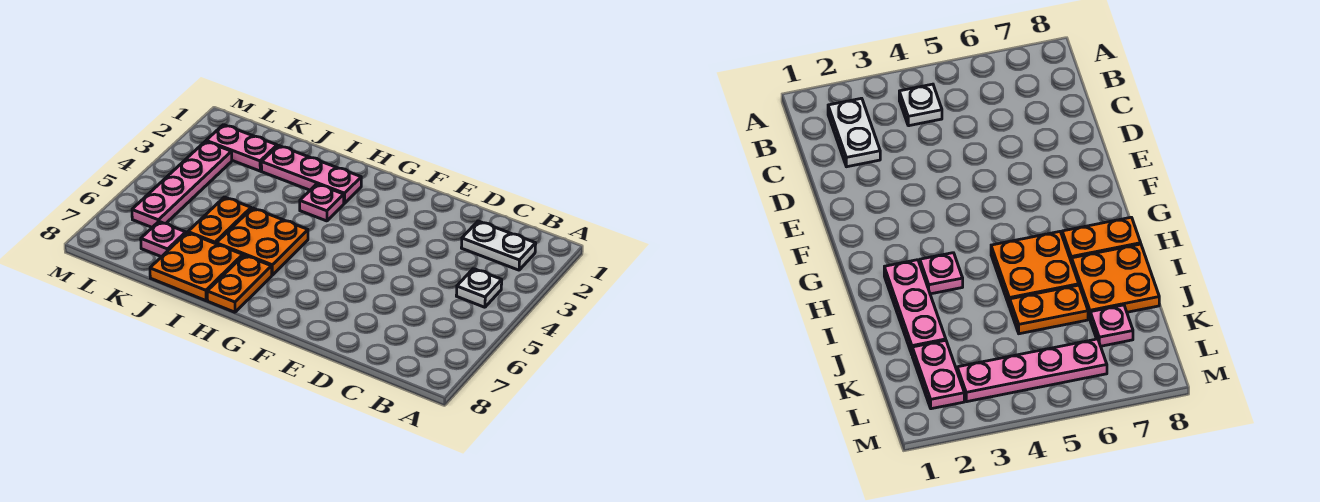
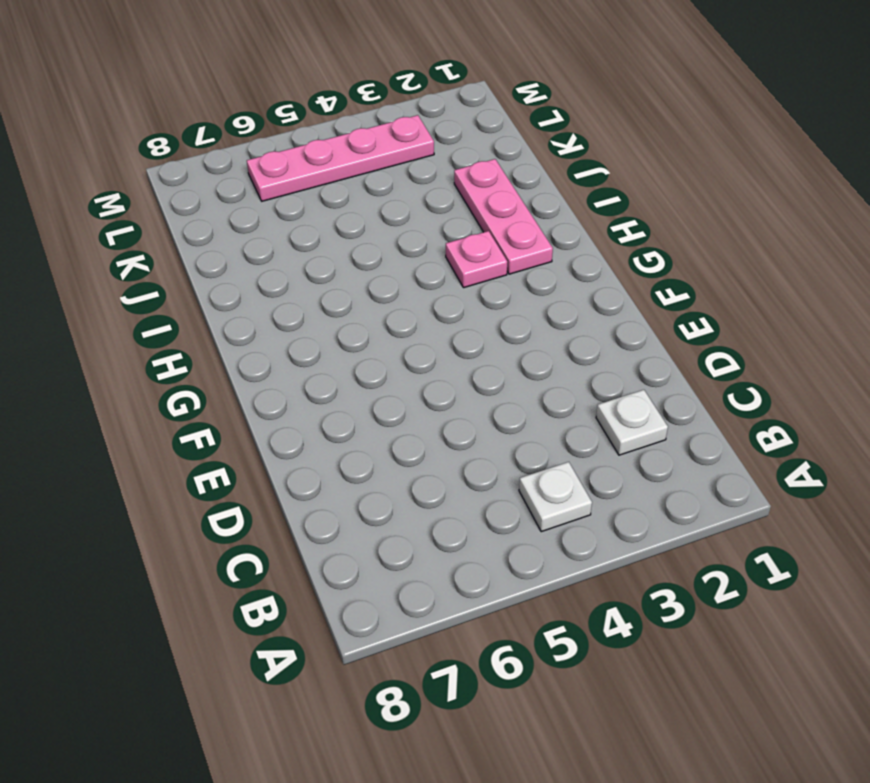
white plate C2 level 1 -> white plate B2:C2 level 1
none -> orange plate H5:I6 level 1
none -> orange plate H7:H8 level 1

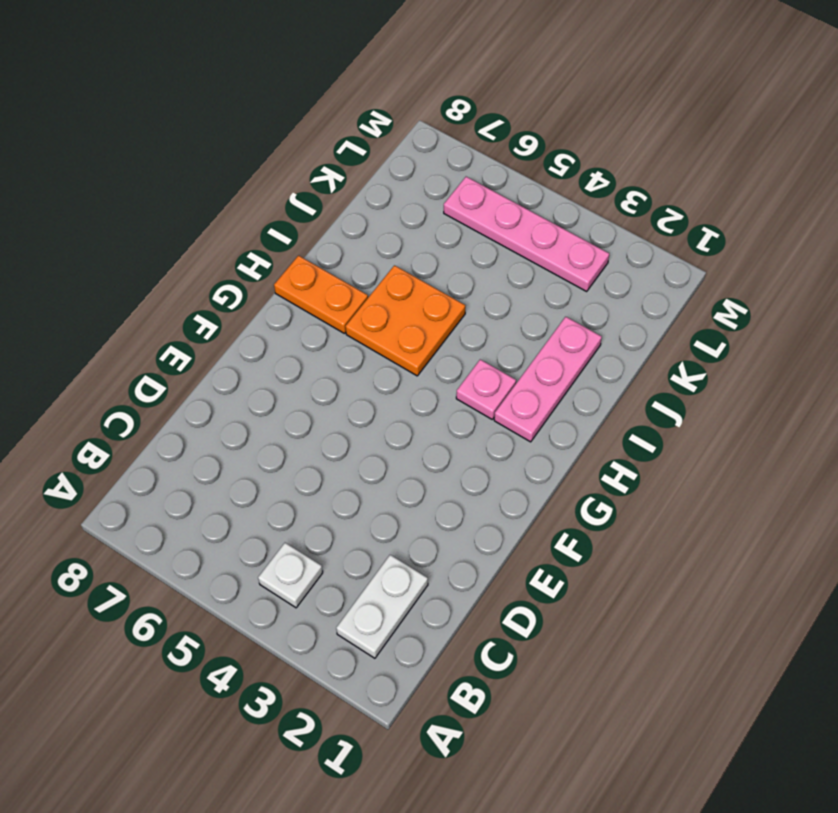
none -> orange plate I7:J8 level 1
none -> orange plate J5:J6 level 1

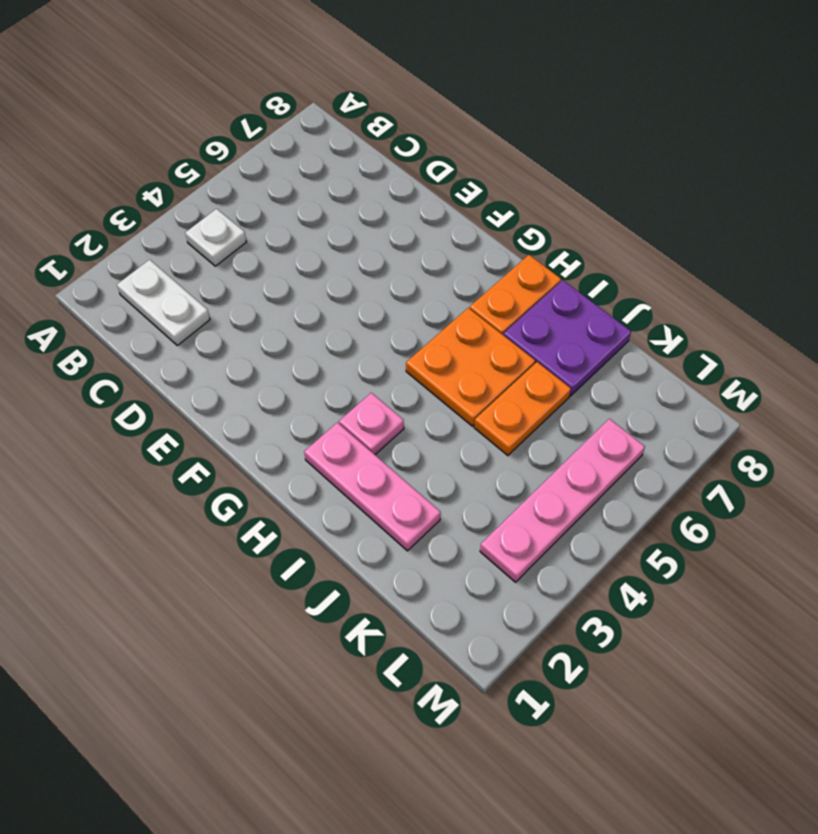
purple plate I7:J8 level 1 -> orange plate I7:J8 level 1
none -> pink plate K2:L2 level 1
none -> pink plate K7 level 1

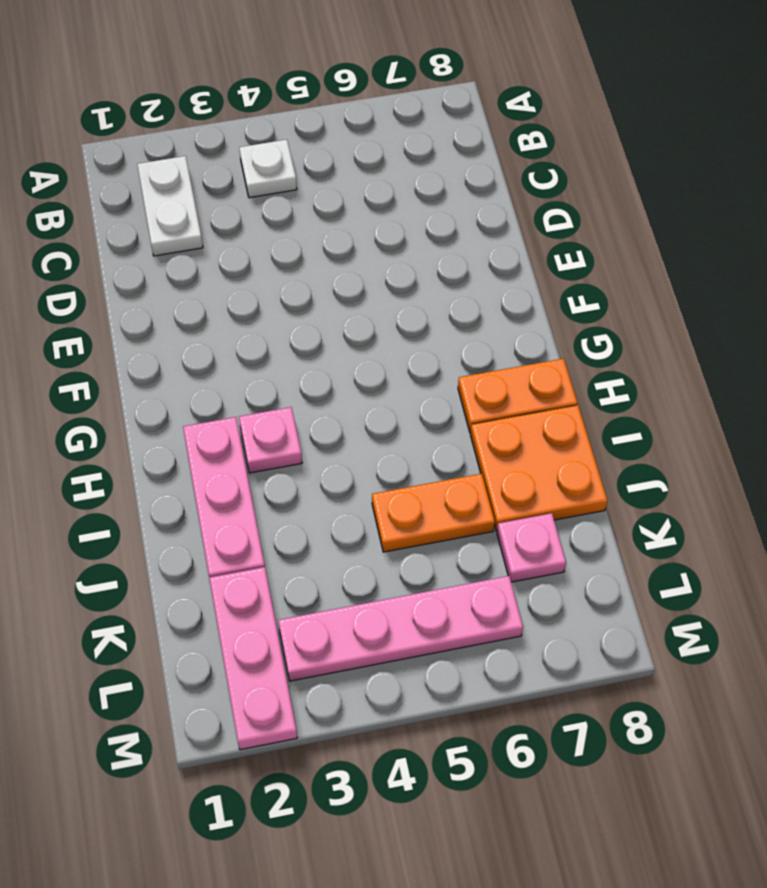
pink plate K2:M2 level 1 -> pink plate K2:L2 level 1
none -> orange plate H5:I6 level 1

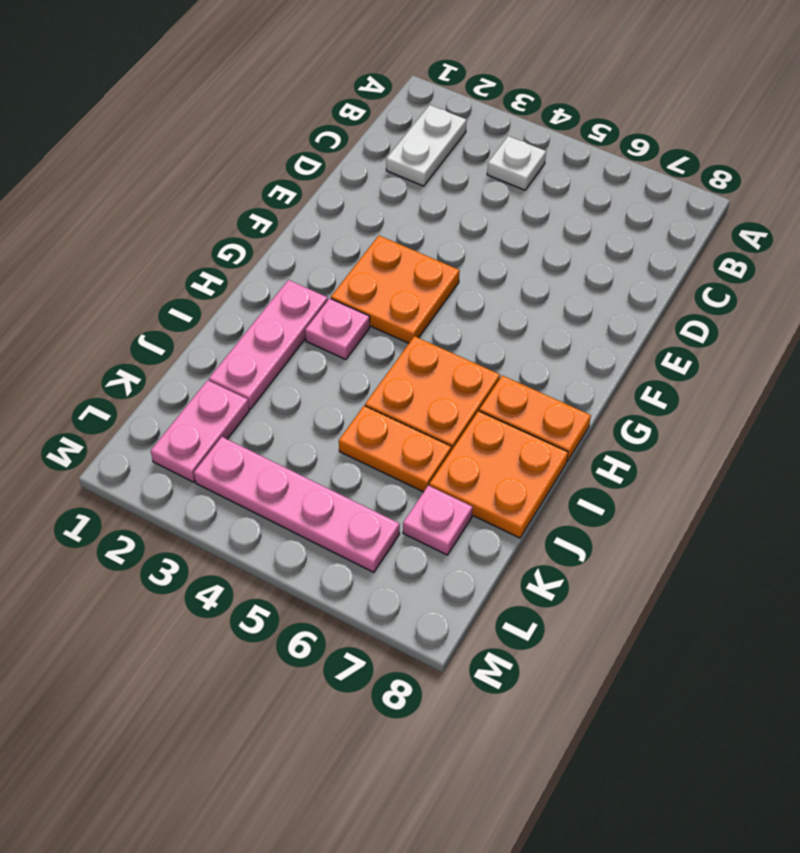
orange plate F3:G4 level 1 -> none

